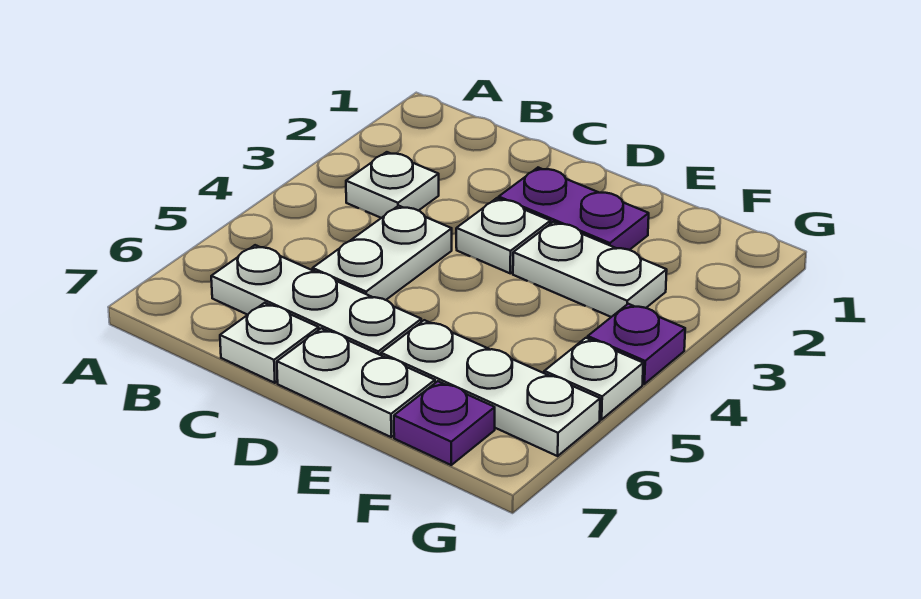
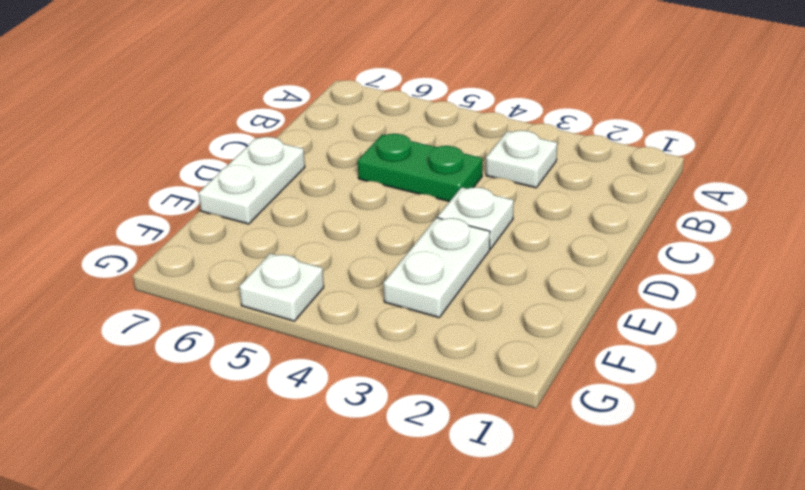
green plate C4:C5 level 1 -> white plate C4:C5 level 1
none -> white plate B6:D6 level 1
none -> white plate C7 level 1
none -> purple plate D2:E2 level 1

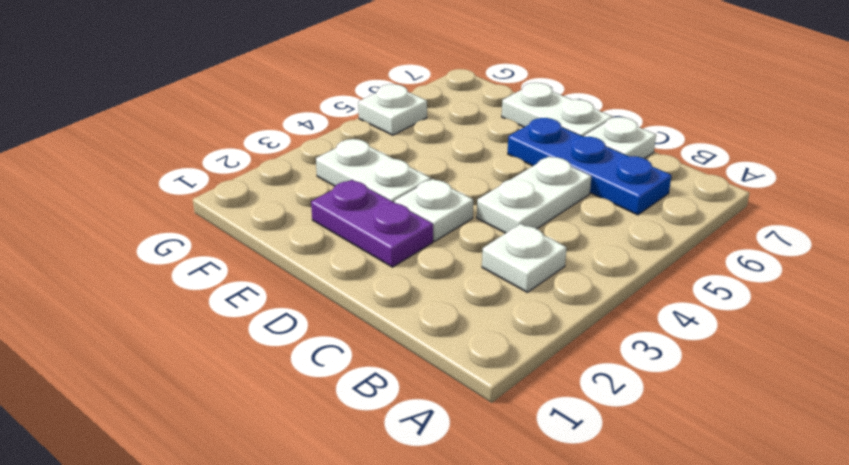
blue plate B6:D6 level 1 -> white plate B6:D6 level 1
none -> white plate E6:G6 level 1
none -> purple plate F7 level 1
none -> purple plate G4 level 1

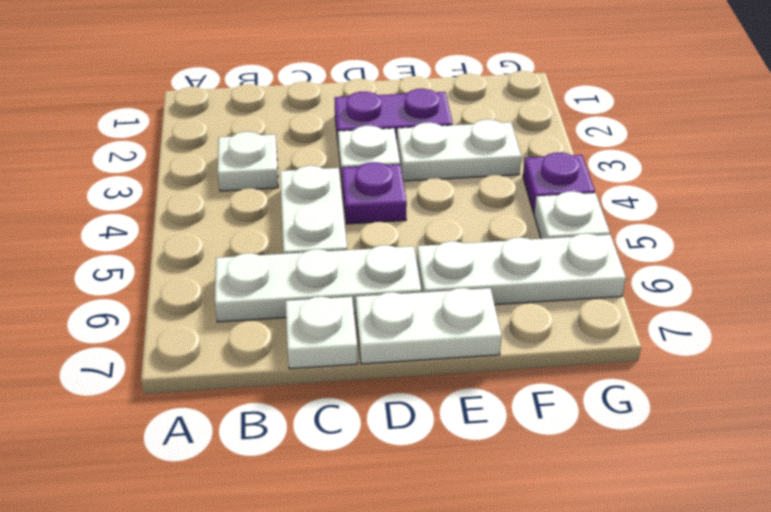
purple plate D4 level 1 -> purple plate F7 level 1

